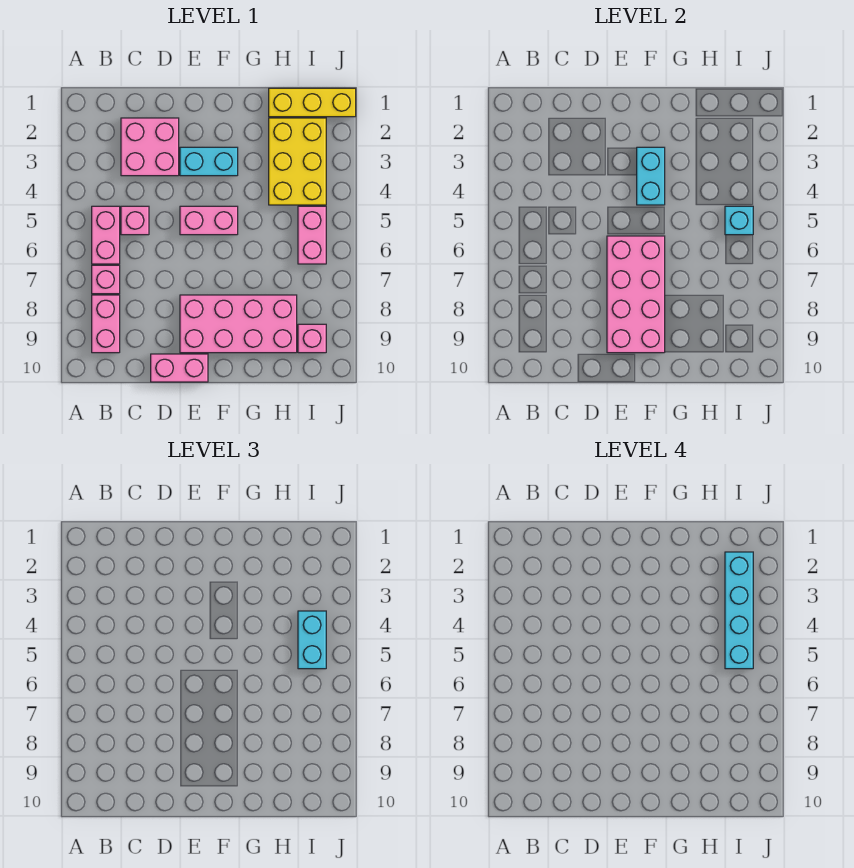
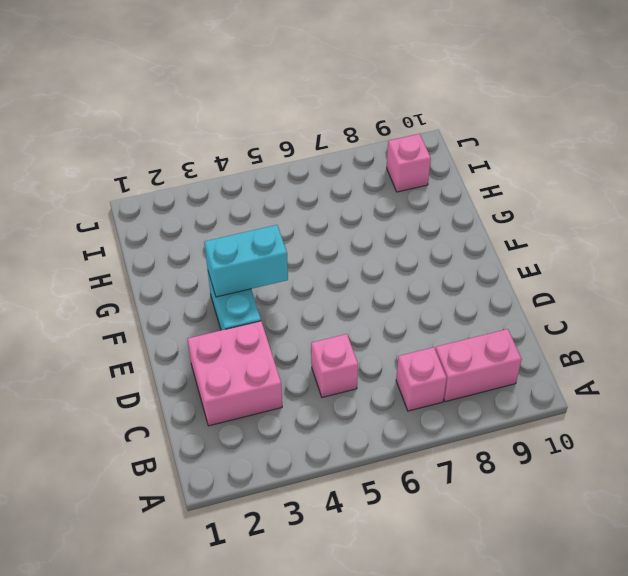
none -> pink brick B5:B6 level 1
none -> pink brick D10:E10 level 1
none -> pink brick E5:F5 level 1

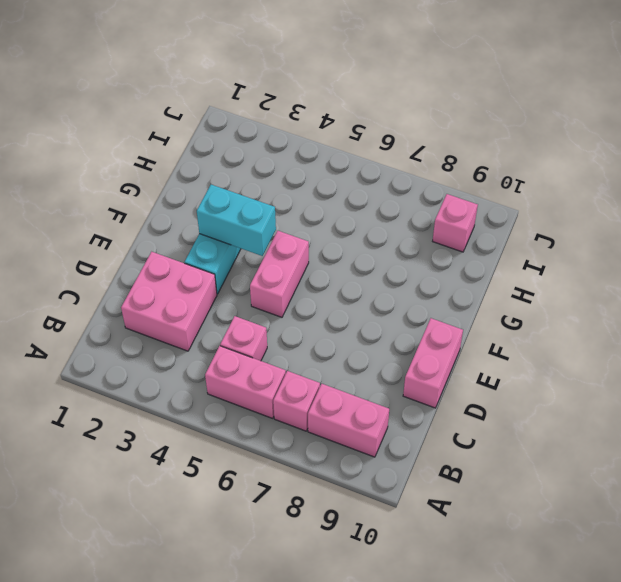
none -> pink brick E8:H9 level 1
none -> yellow brick H1:J1 level 1
none -> yellow brick H2:I4 level 1

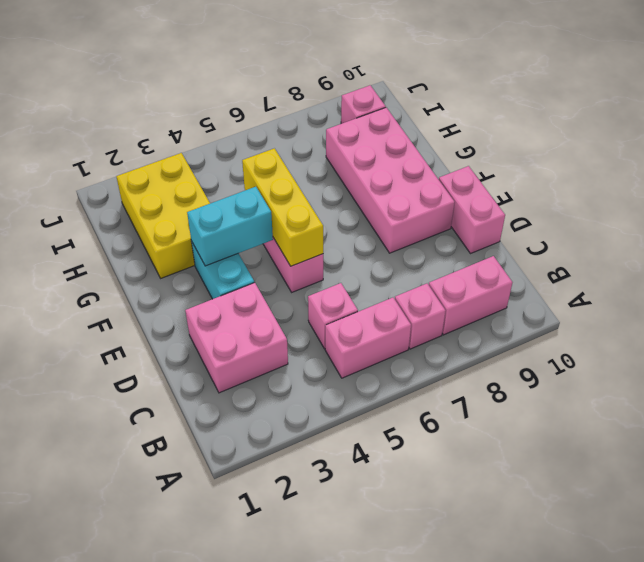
yellow brick E5:G5 level 2 -> yellow brick H1:J1 level 1
yellow brick G2:I3 level 1 -> yellow brick H2:I4 level 1
none -> pink brick I5:I6 level 1
none -> pink brick E6:F9 level 2
none -> cyan brick I5 level 2

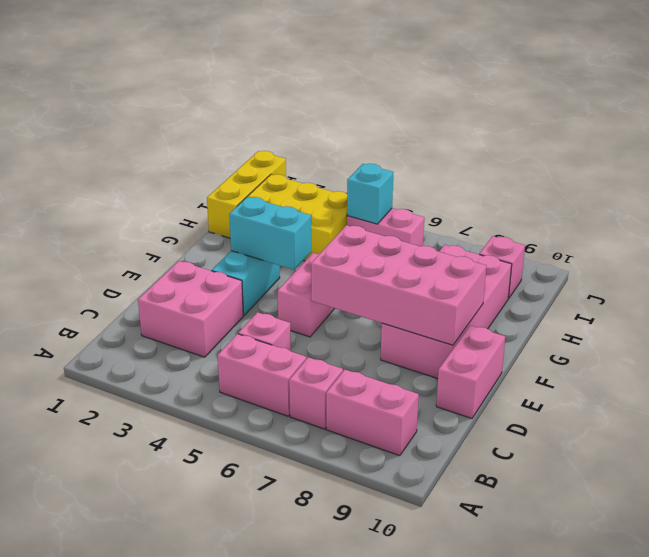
none -> cyan brick I4:I5 level 3
none -> cyan brick I2:I5 level 4

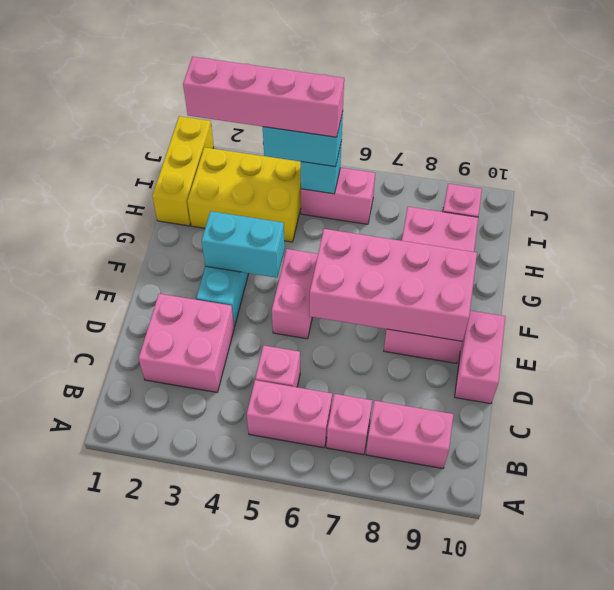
pink brick I2:I5 level 4 -> cyan brick I2:I5 level 4

